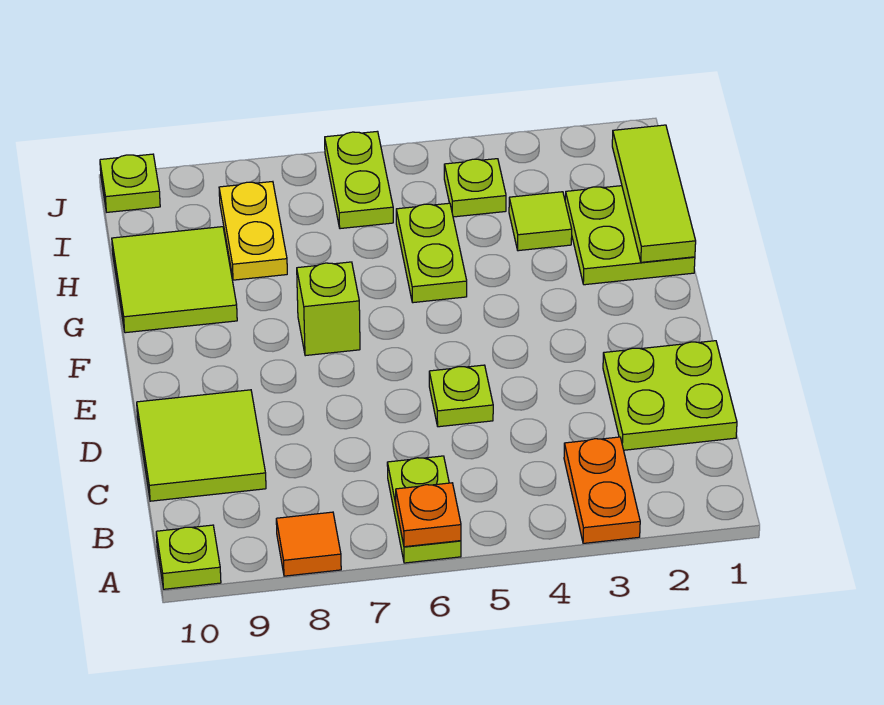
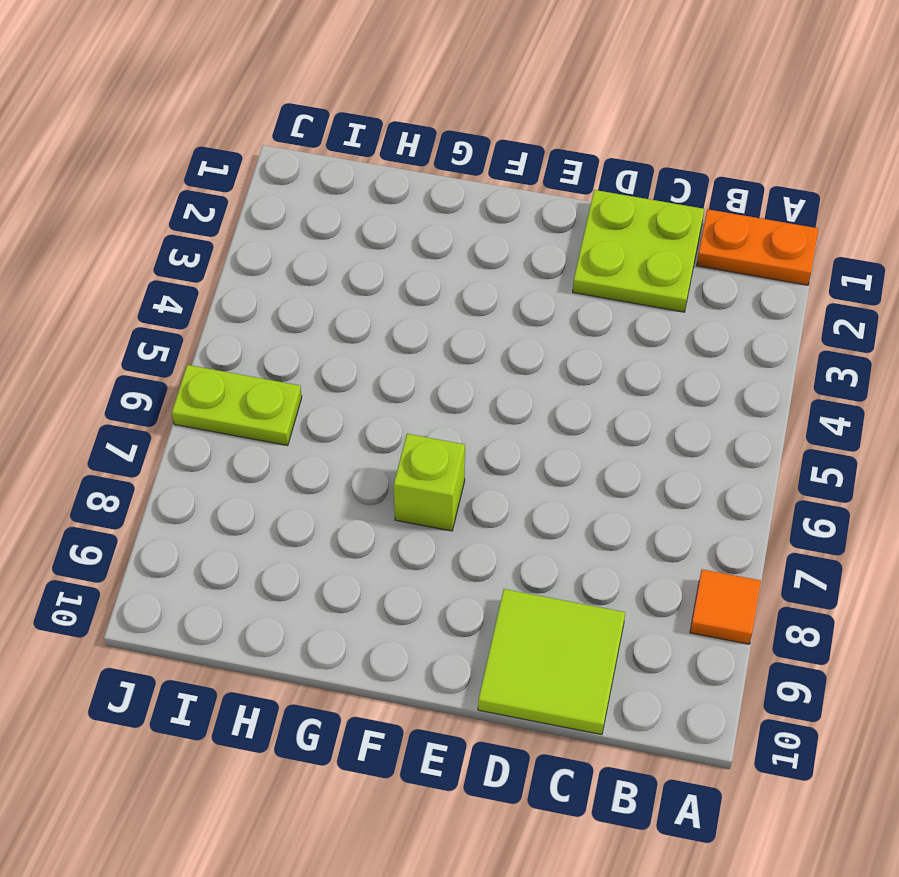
orange plate A1:B1 level 1 -> orange plate A3:B3 level 1
none -> lime plate A6:B6 level 1
none -> lime plate A10 level 1
none -> lime plate D5 level 1

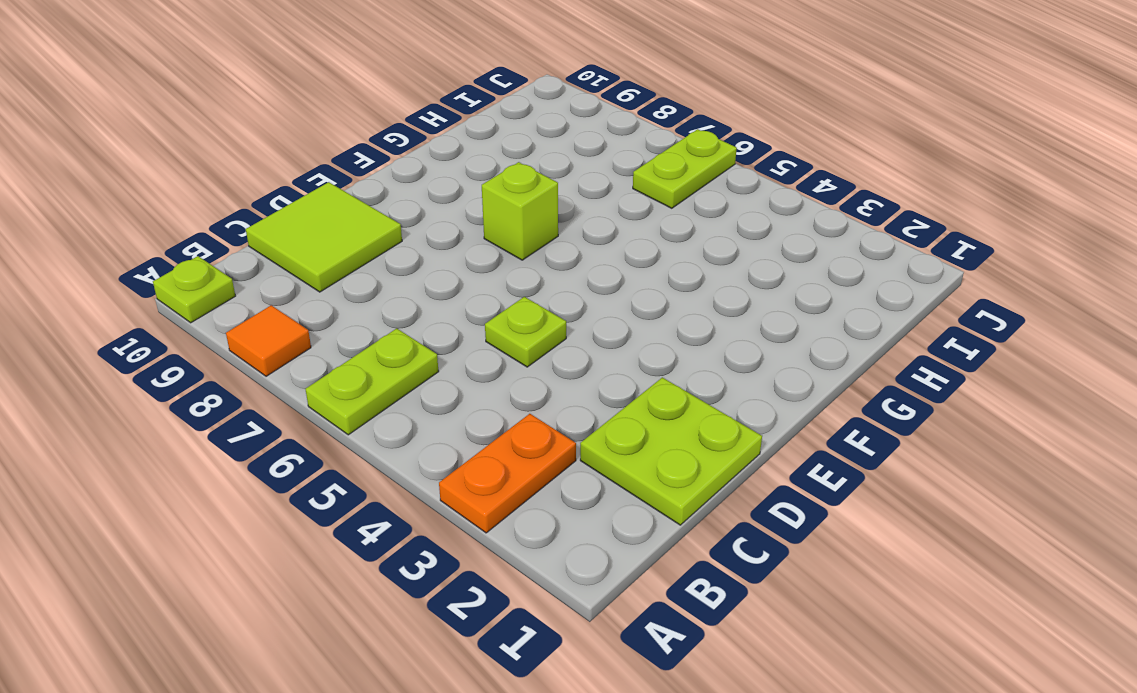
none -> lime plate G1:H2 level 1
none -> lime plate G5:H5 level 1
none -> lime tile G9:H10 level 1

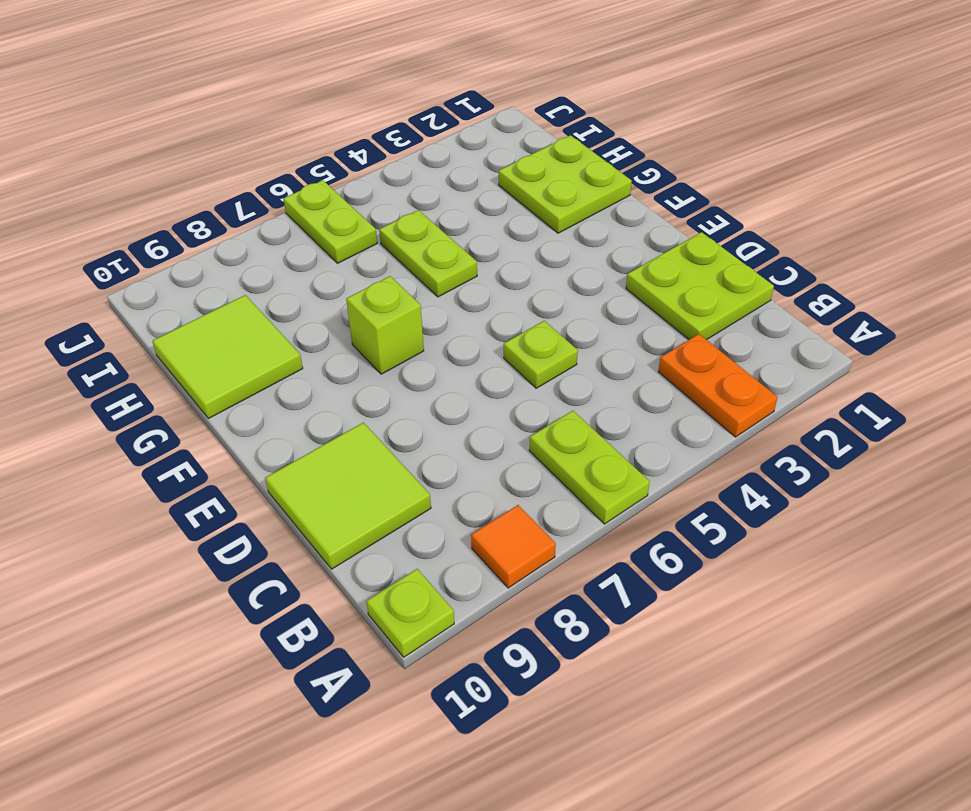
none -> lime tile H3 level 1
none -> yellow plate H8:I8 level 1
none -> lime plate I4 level 1

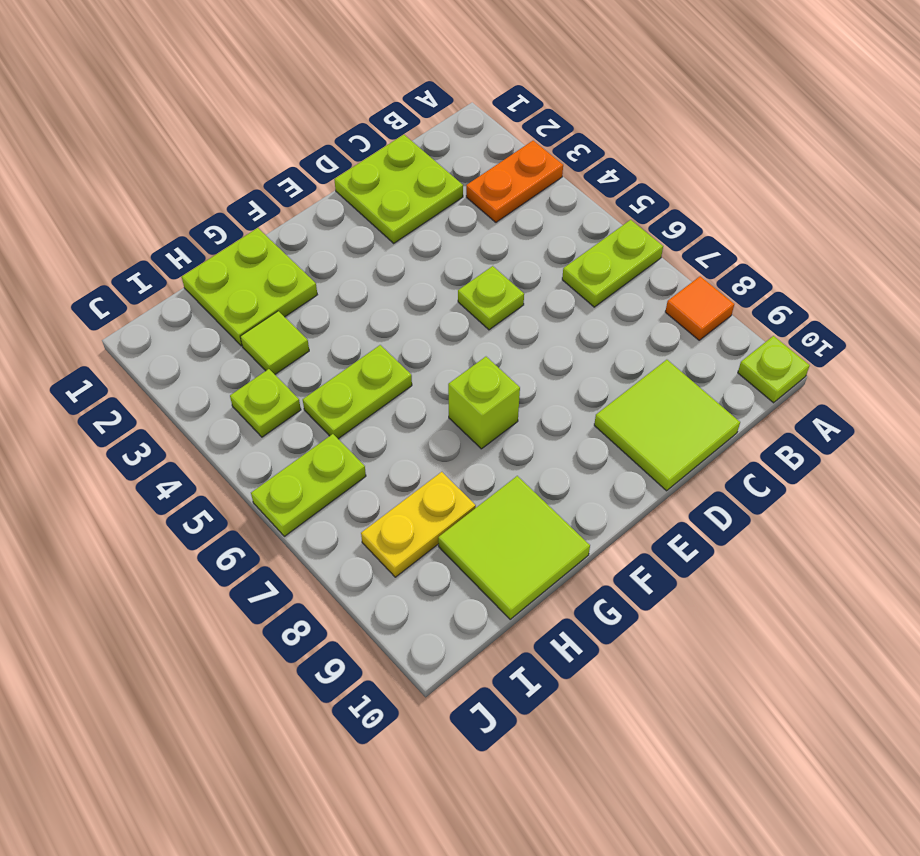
none -> lime plate J10 level 1
none -> orange plate A6 level 2
none -> lime tile G1:I1 level 2

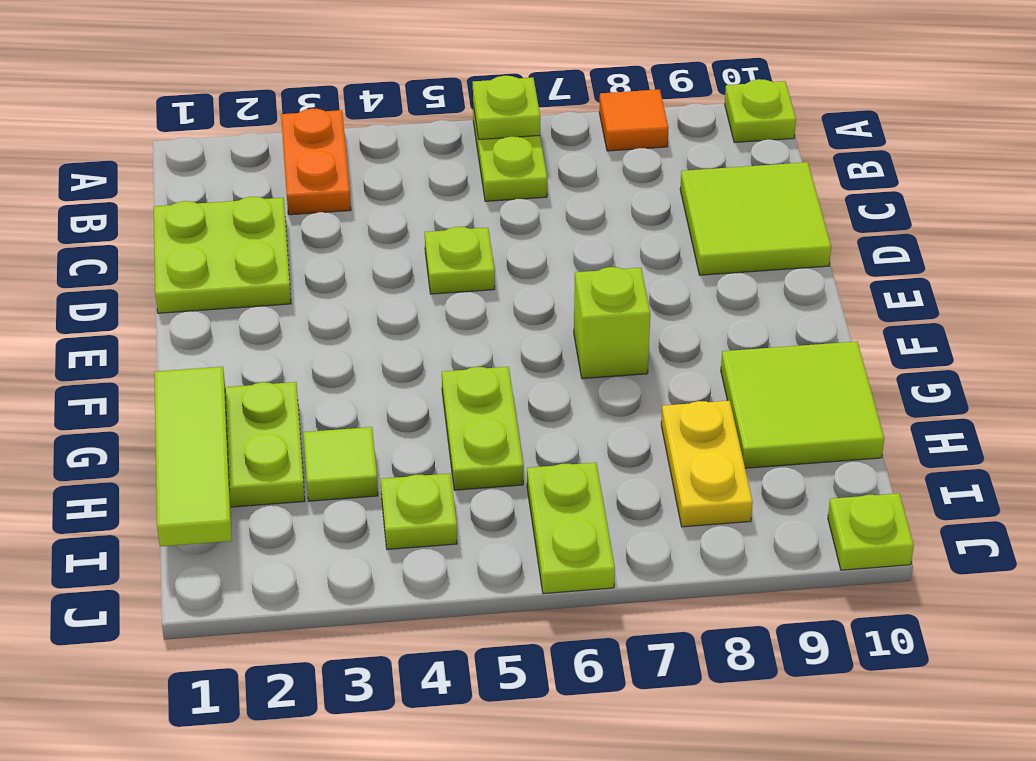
lime plate A6 level 2 -> orange plate A6 level 2

